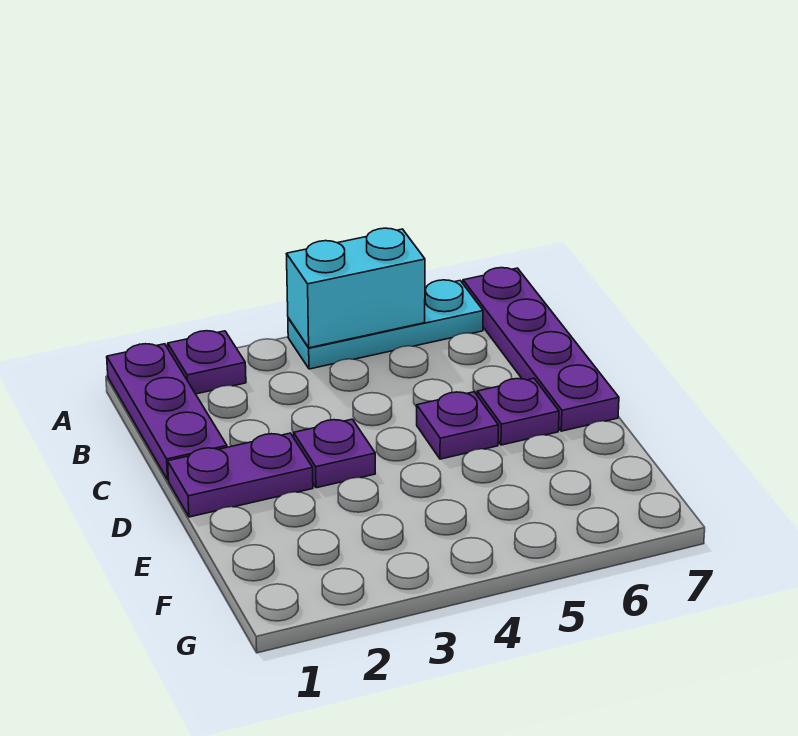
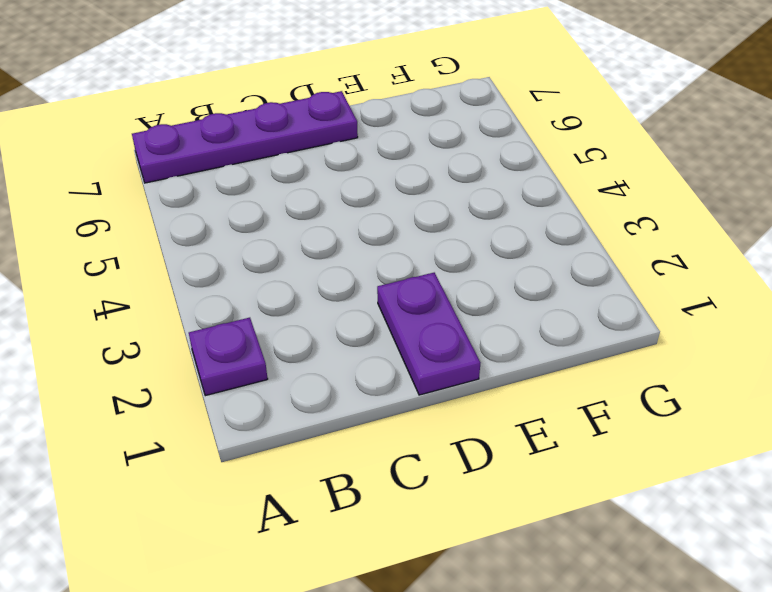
none -> purple plate A1:C1 level 1
none -> cyan plate A4:A6 level 1

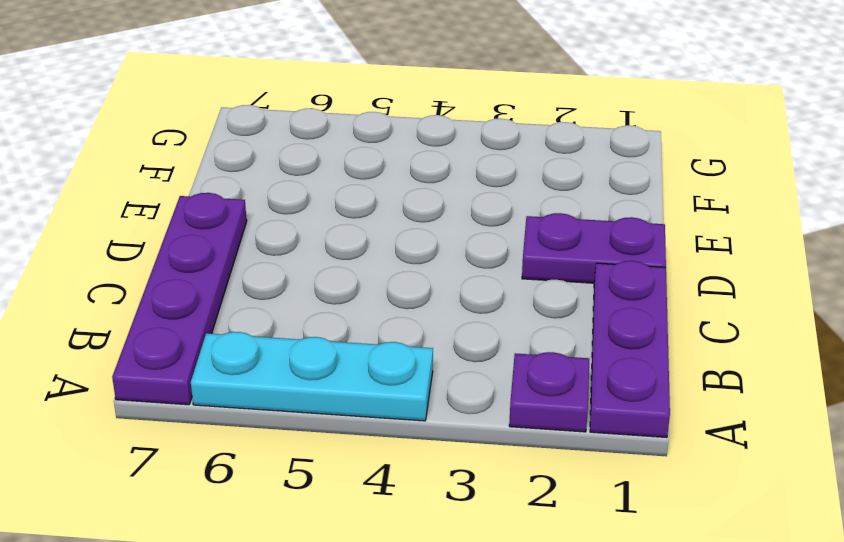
none -> purple plate D3 level 1
none -> purple plate D5 level 1

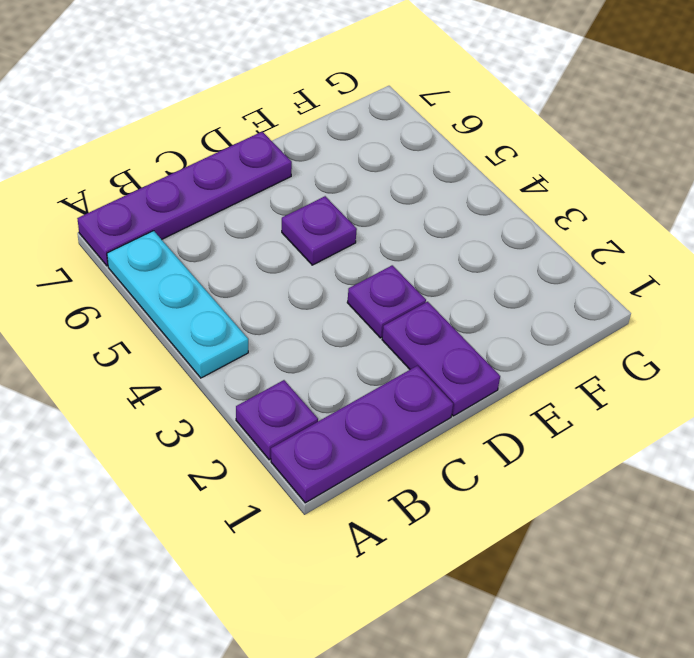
none -> purple plate D6 level 1
none -> cyan brick A4:A5 level 2

